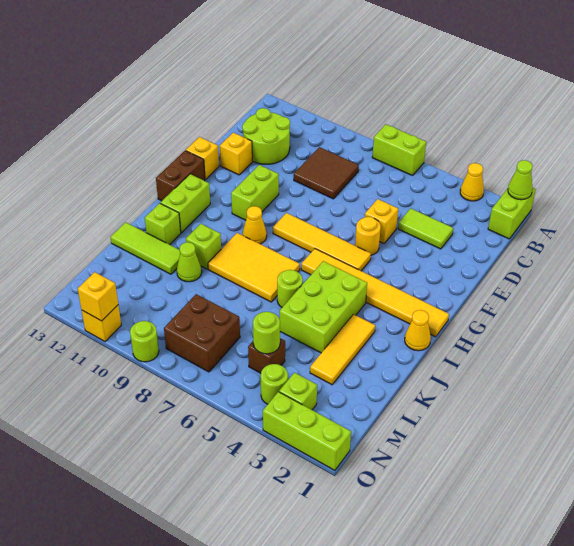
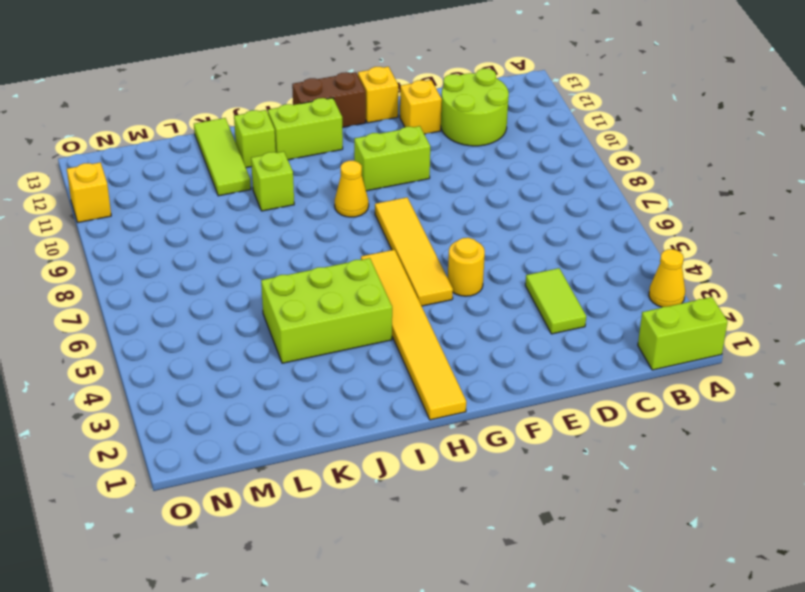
none -> lime brick A6:A7 level 1
none -> brown tile C8:D9 level 1
none -> yellow brick E5 level 1
none -> yellow cone I1 level 1

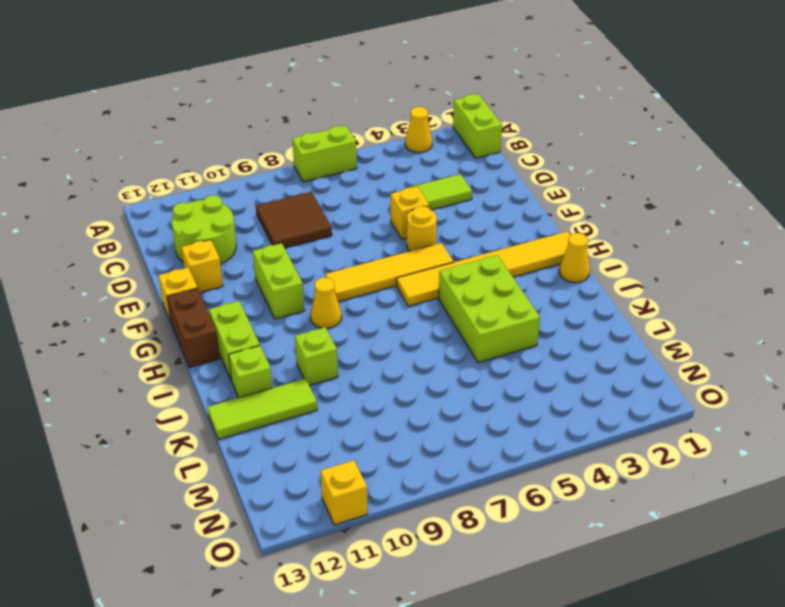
none -> yellow tile I7:J9 level 1
none -> yellow tile J3:L3 level 1
none -> lime round brick J6 level 1
none -> lime cone K10 level 1

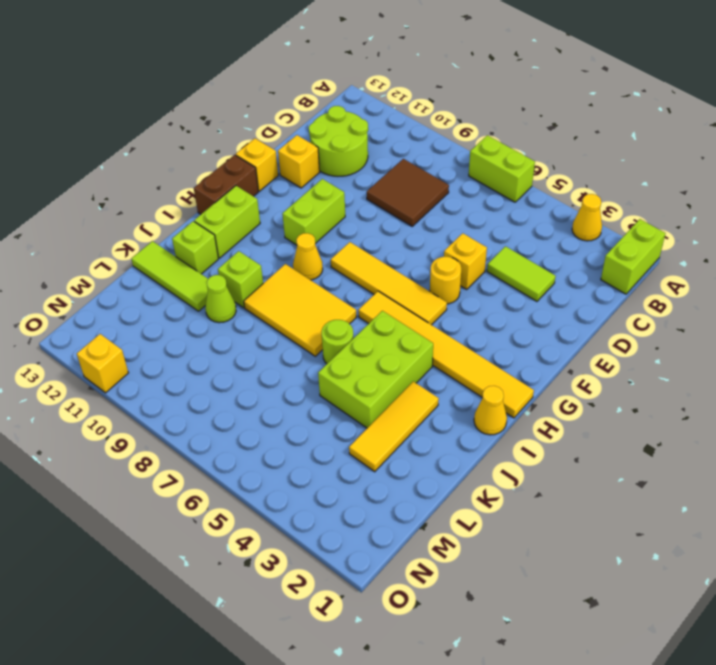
none -> brown brick M5 level 1
none -> brown brick M7:N8 level 1
none -> lime brick N3 level 1
none -> lime round brick N4 level 1

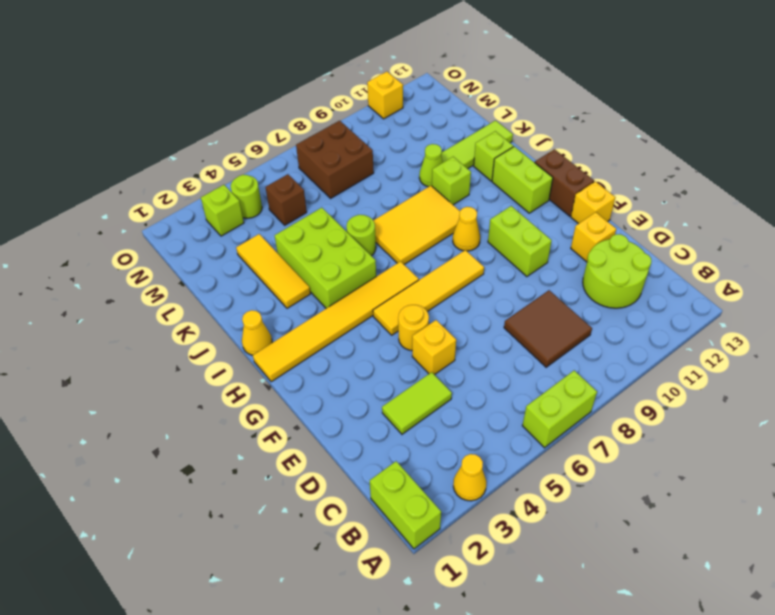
none -> lime brick O1:O3 level 1
none -> lime round brick O9 level 1
none -> lime cone A1 level 2
none -> lime round brick M5 level 2

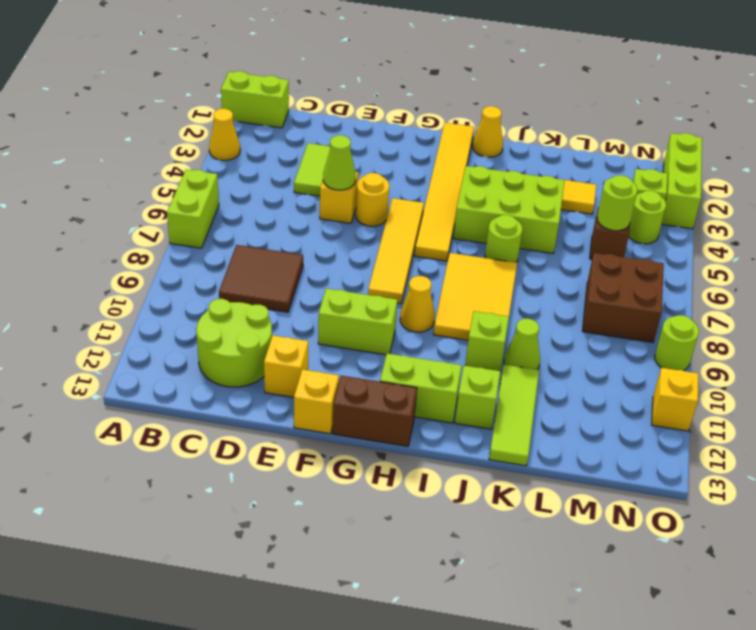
lime cone E5 level 2 -> lime cone A1 level 2
none -> yellow brick O11 level 2

